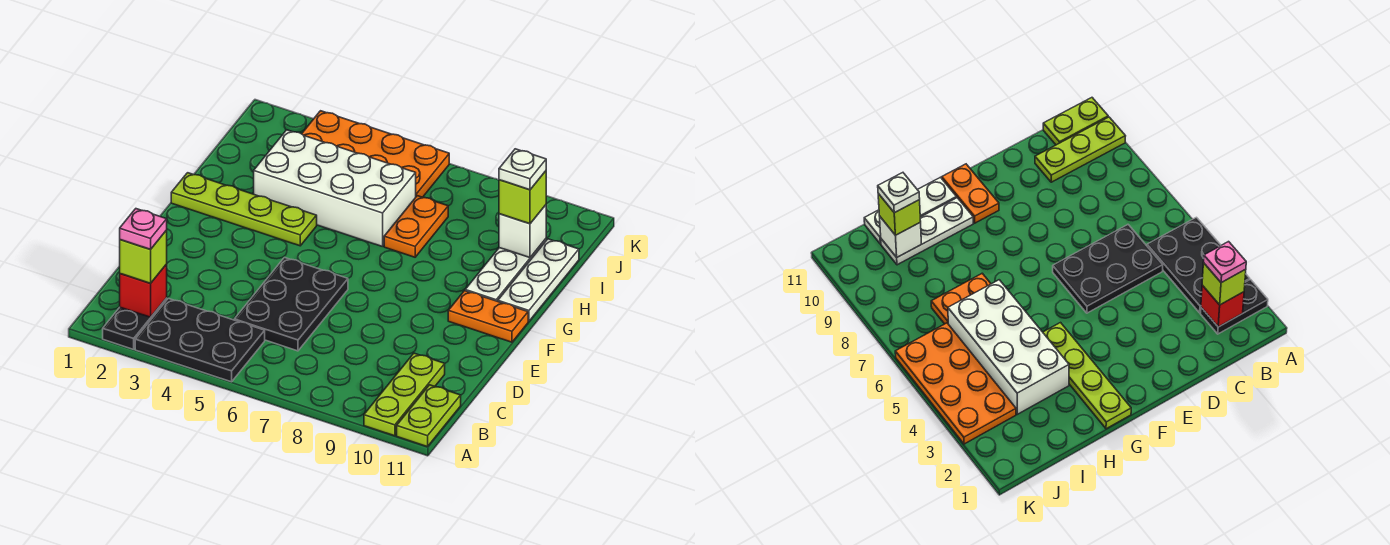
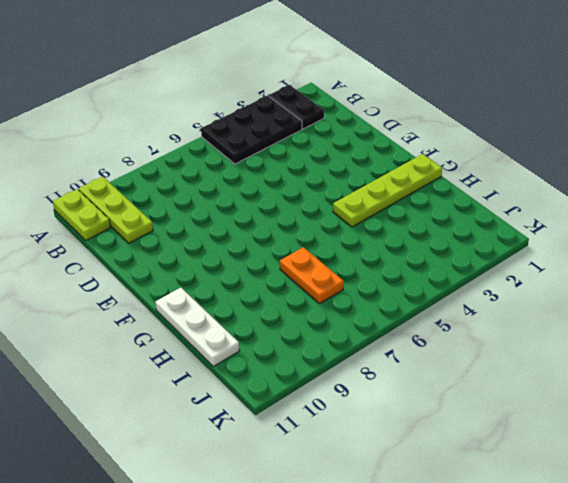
none -> black plate C5:E6 level 1
none -> orange plate F10:F11 level 1
none -> white plate G10:I10 level 1

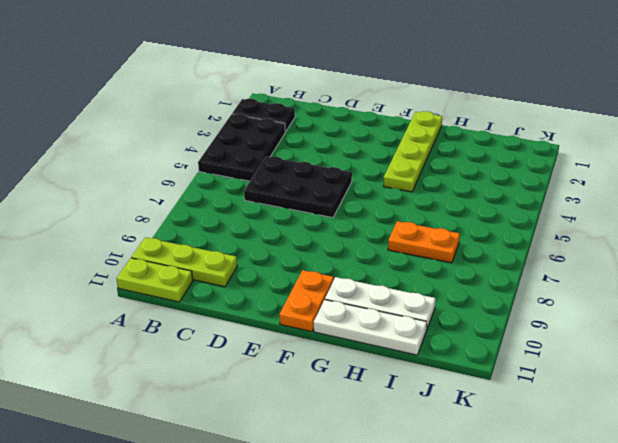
none -> white brick H3:I6 level 1
none -> orange plate J3:K6 level 1
none -> red brick B2 level 2

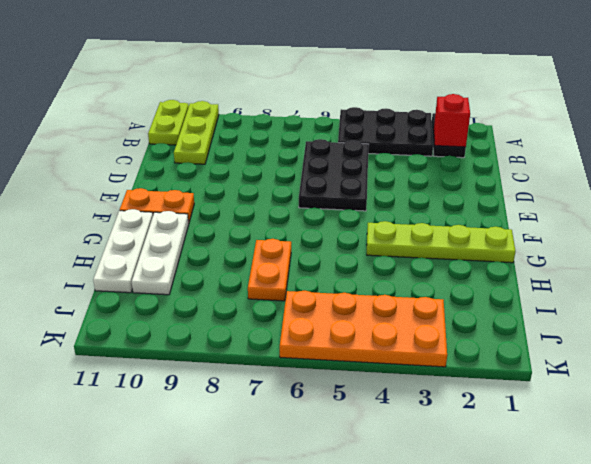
none -> white brick H3:I6 level 1
none -> white brick I10 level 2
none -> lime brick B2 level 3

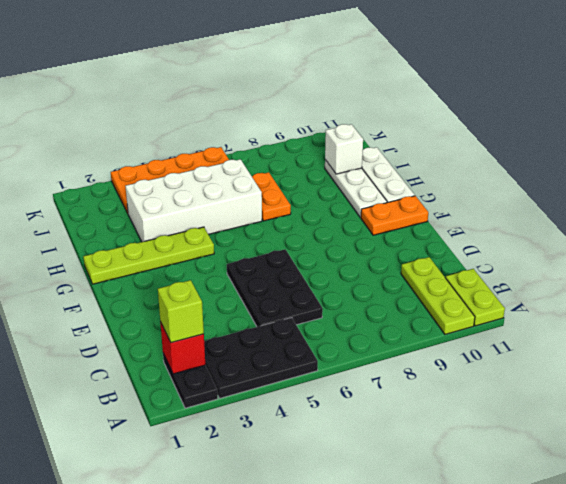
none -> lime brick I10 level 3
none -> pink plate B2 level 4
none -> white plate I10 level 4

